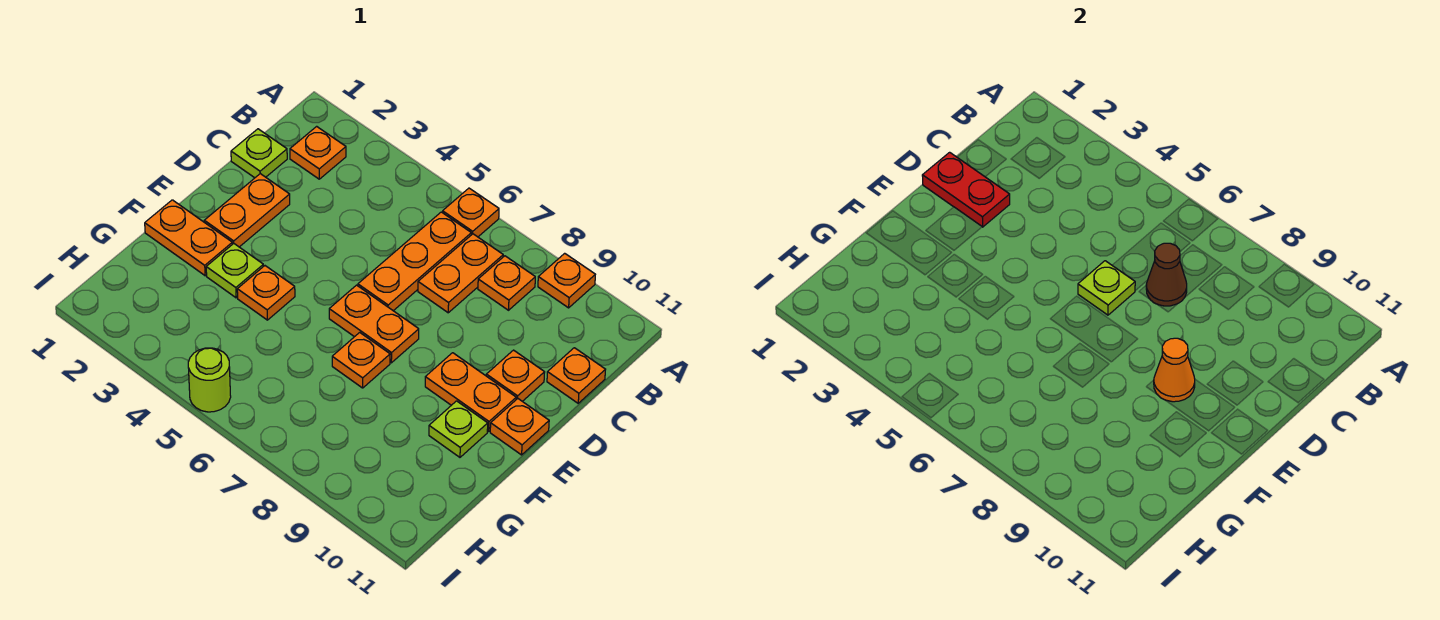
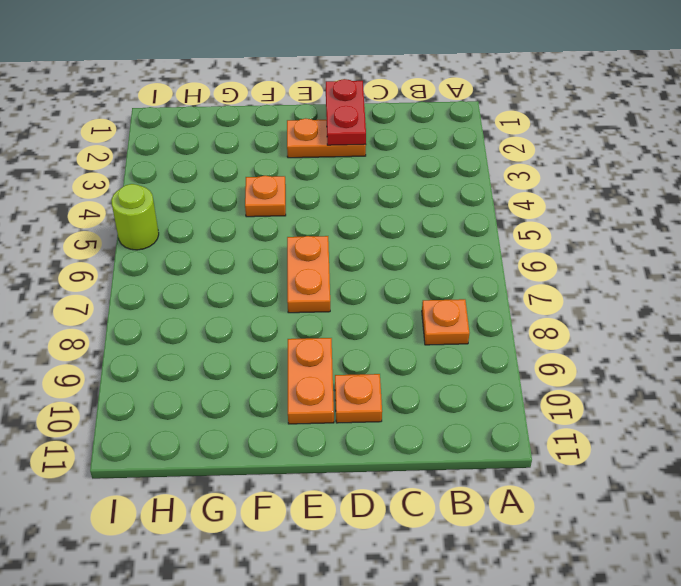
none -> orange plate A6 level 1
none -> orange plate A9 level 1
none -> orange plate B2 level 1

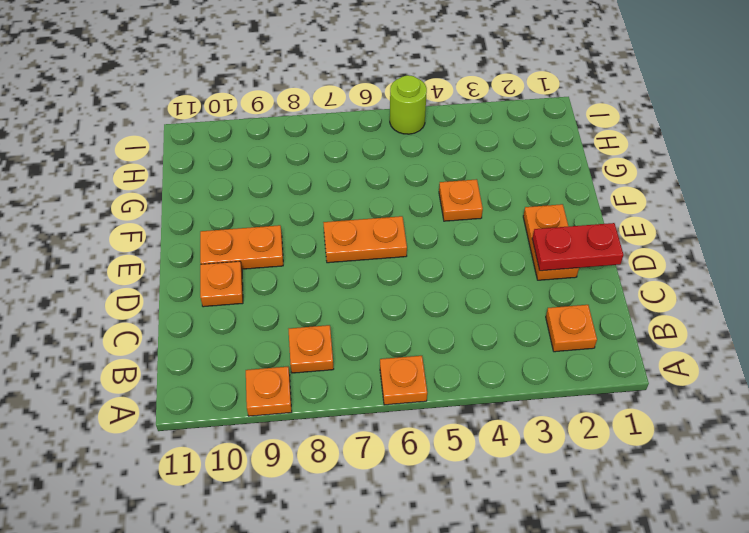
none -> orange plate B6:D6 level 1
none -> orange plate B7:C7 level 1
none -> lime plate C1 level 1

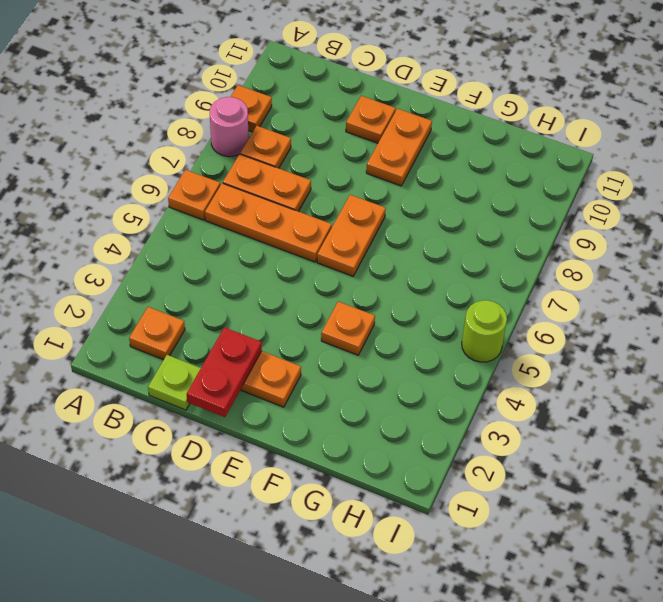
pink round brick A8 level 1 -> none
none -> orange plate C11 level 1
none -> orange plate E11 level 1
none -> orange plate F1:F2 level 1

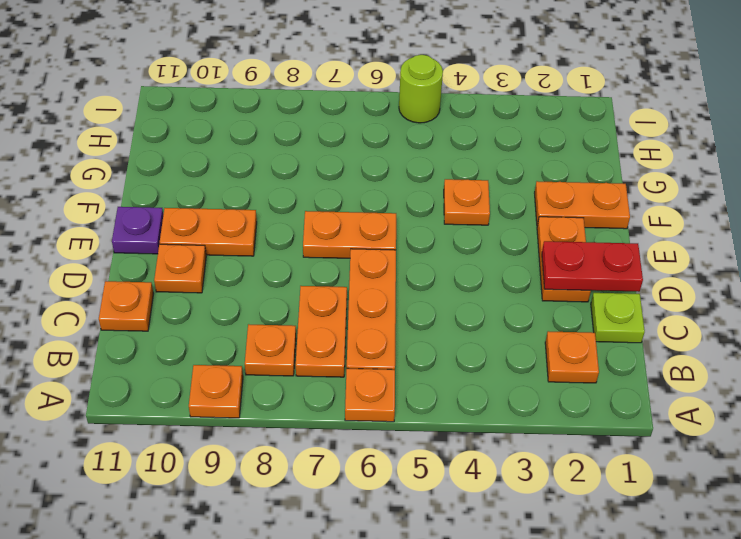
purple plate E11 level 1 -> orange plate E11 level 1
none -> lime plate F3 level 1
none -> orange plate F7 level 1
none -> lime plate F10 level 1

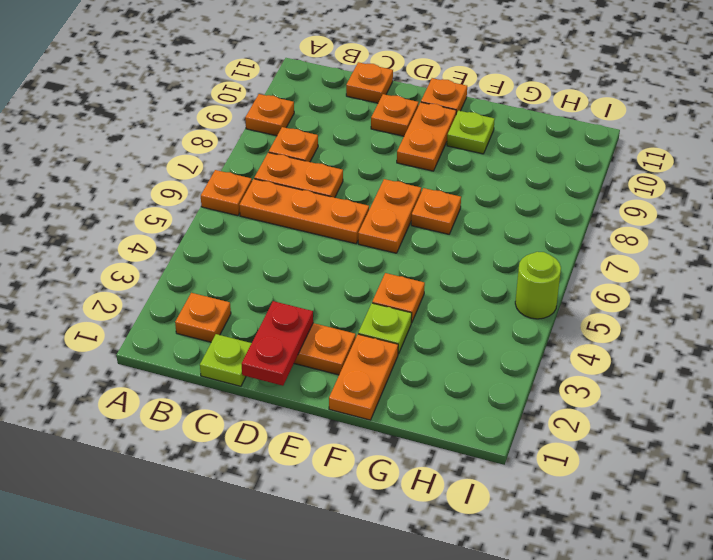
none -> brown cone C7 level 2
none -> lime plate D6 level 2
none -> orange cone E9 level 2

